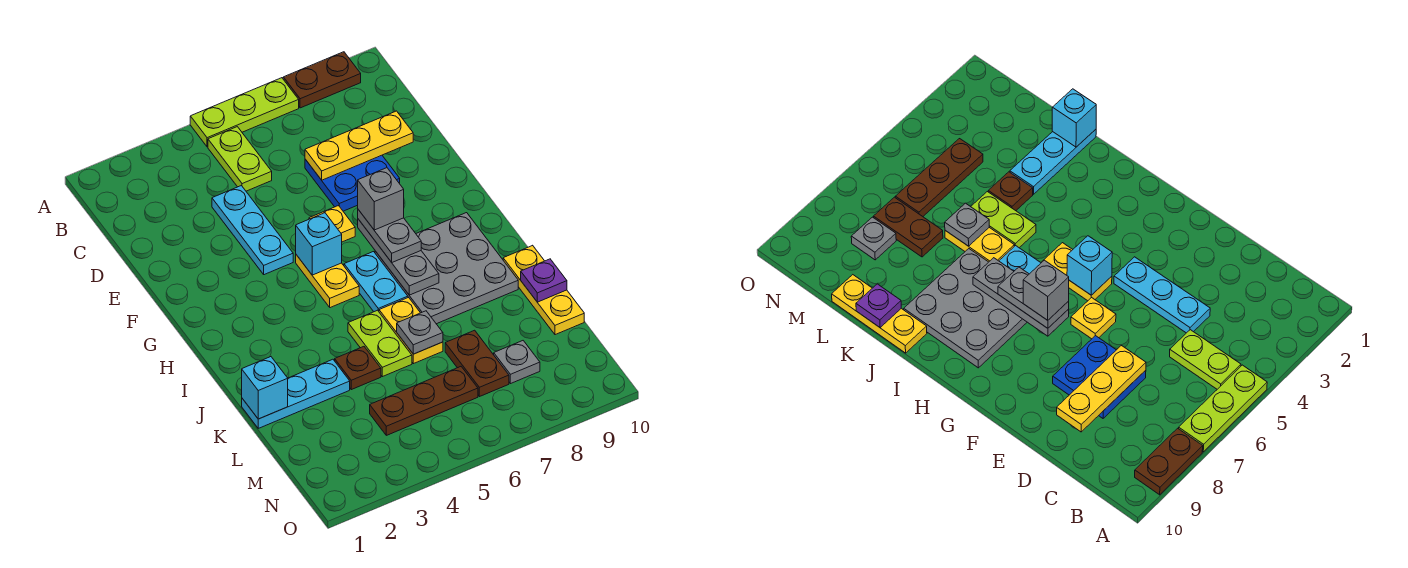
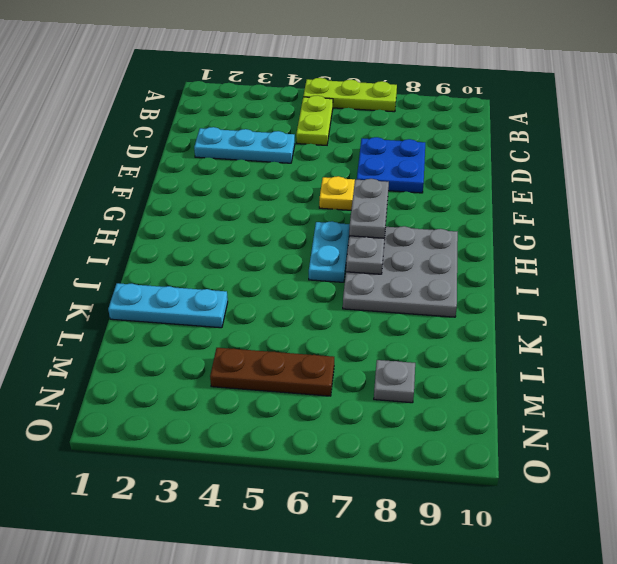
cyan plate D2:D4 level 1 -> cyan plate D4:F4 level 1
none -> brown plate A8:A9 level 1
none -> yellow plate G5:H5 level 1
none -> lime plate J5:K5 level 1

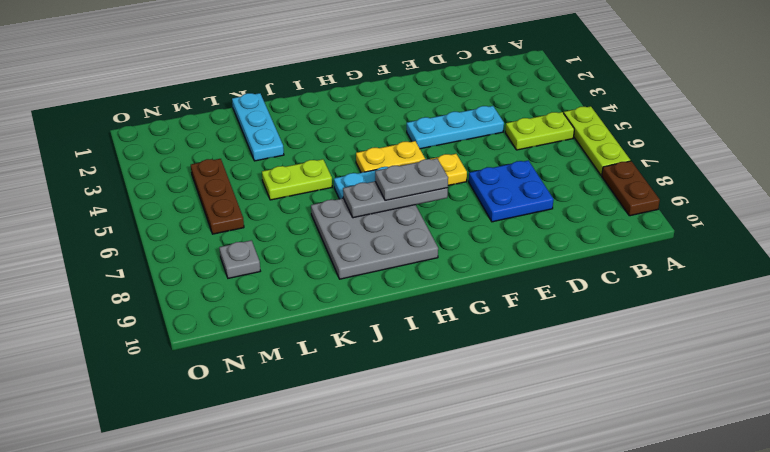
none -> yellow plate J6:K6 level 1
none -> yellow plate J10:L10 level 1
none -> brown plate K4 level 1

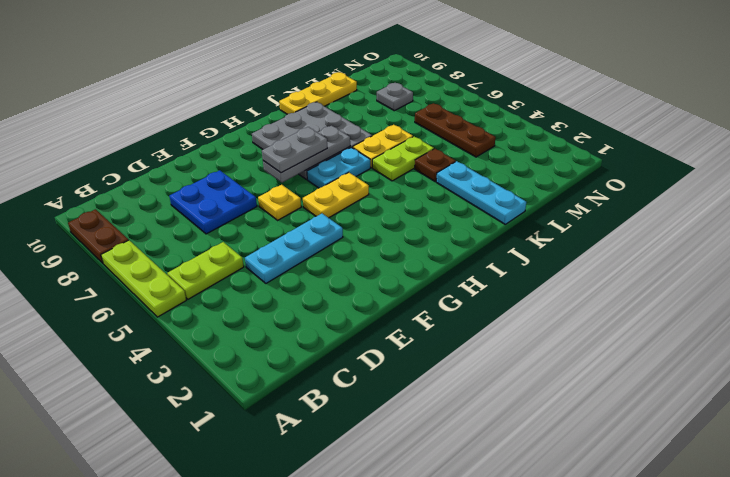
none -> brown plate L7:M7 level 1
none -> yellow plate D7:D9 level 2
none -> cyan brick G5 level 2

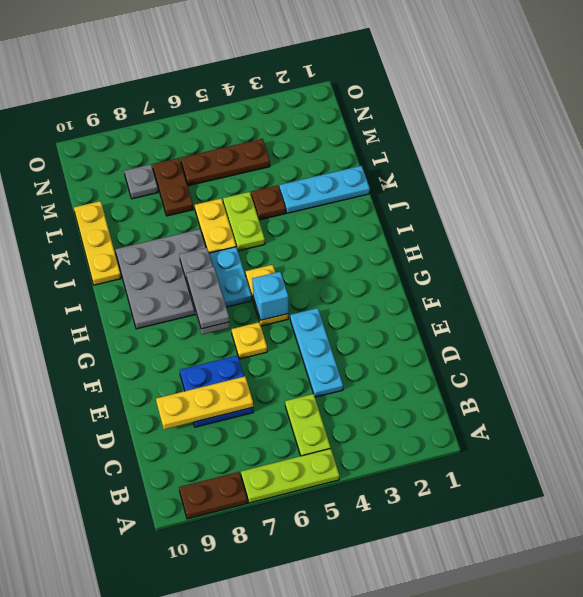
none -> cyan brick K1 level 2
none -> grey plate K6 level 2
none -> purple plate K10 level 2

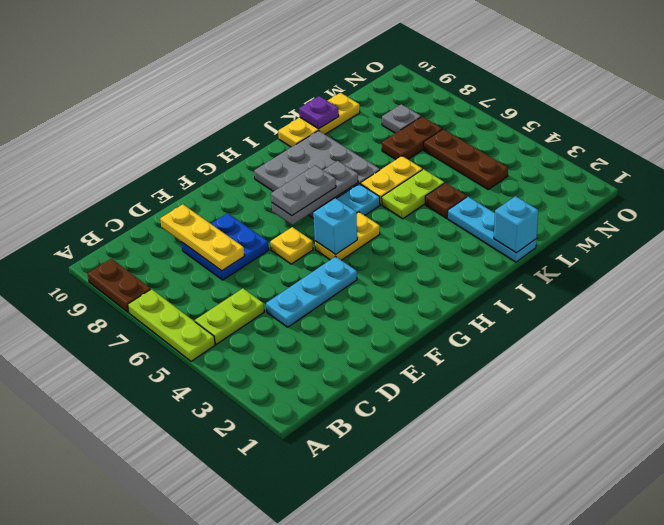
none -> grey plate K6 level 2
none -> grey brick G7 level 4

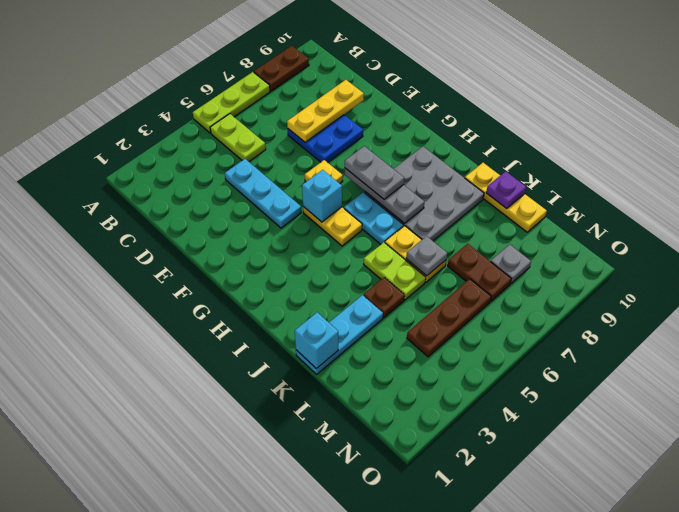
none -> grey brick G7 level 4

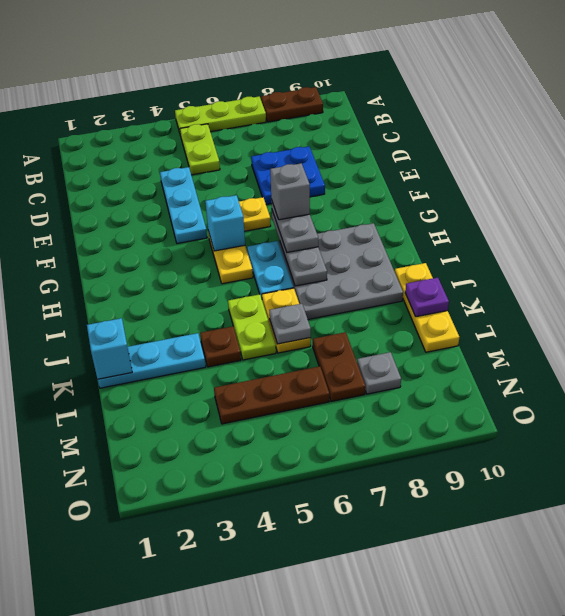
none -> yellow plate D7:D9 level 2

